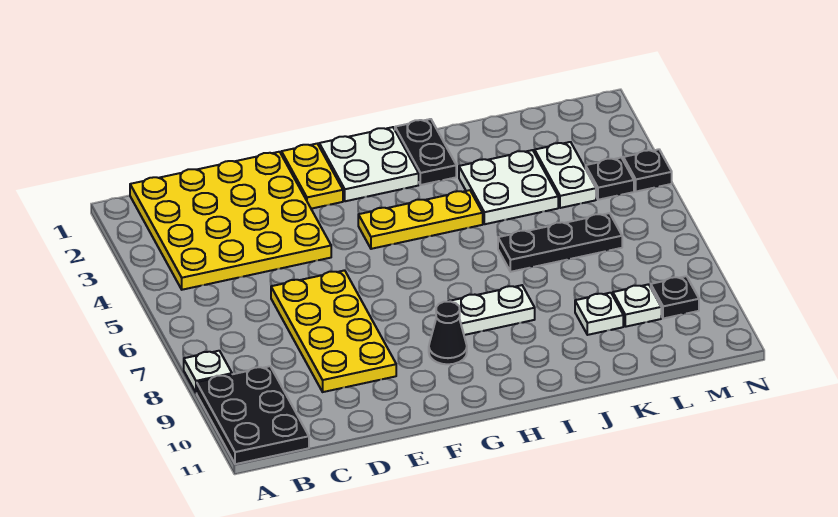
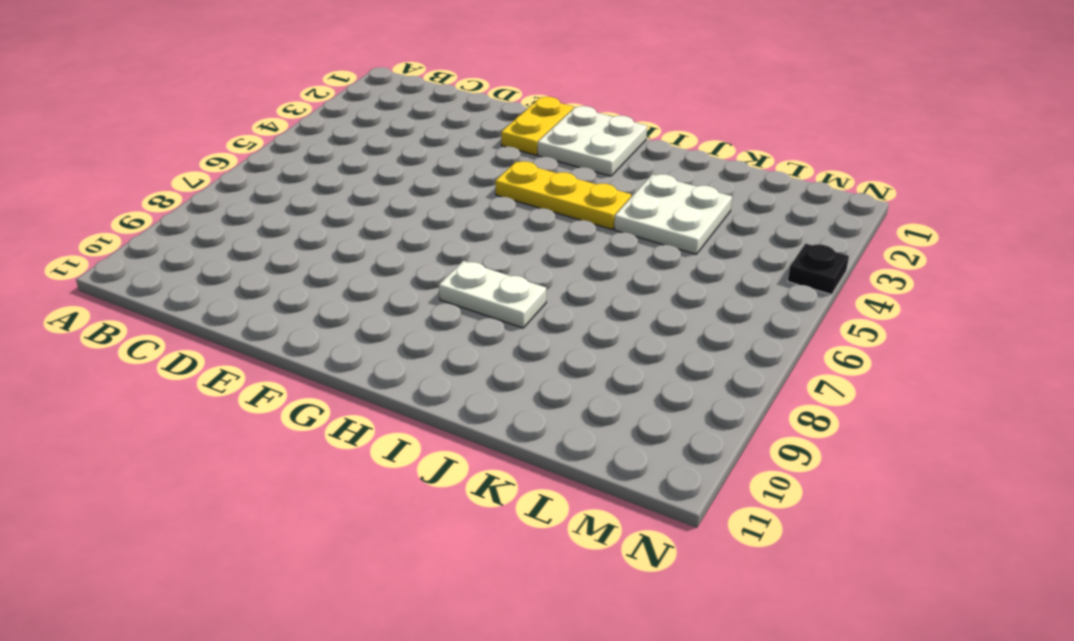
none -> white plate A8 level 1
none -> black plate A9:B11 level 1
none -> yellow plate B1:E4 level 1

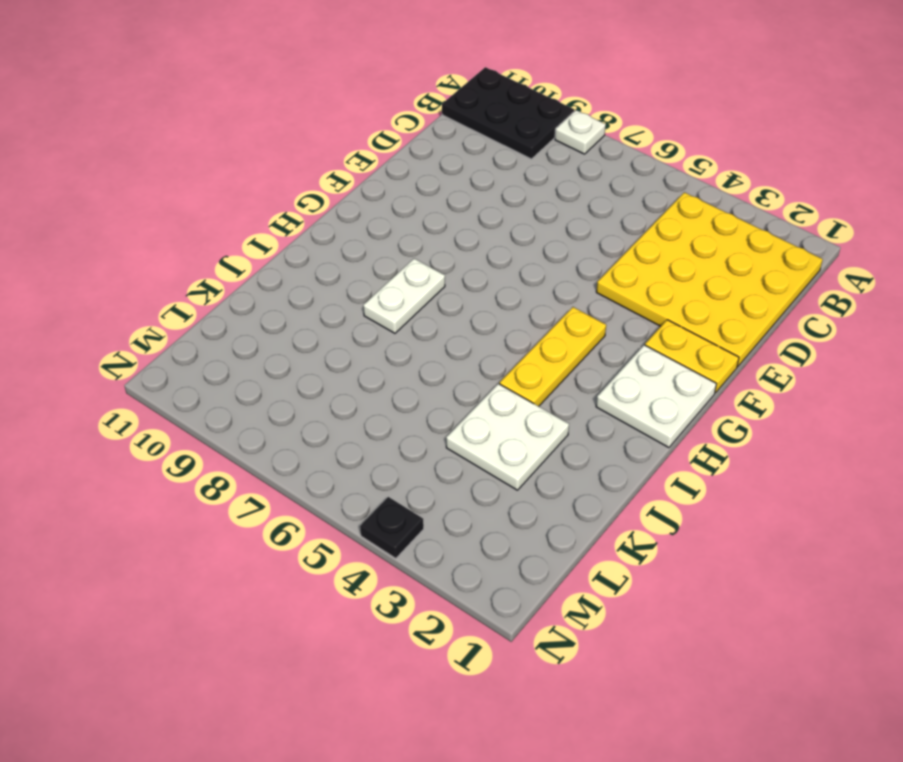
none -> yellow plate D6:E9 level 1
none -> black cone G9 level 1
none -> black plate I1:I2 level 1

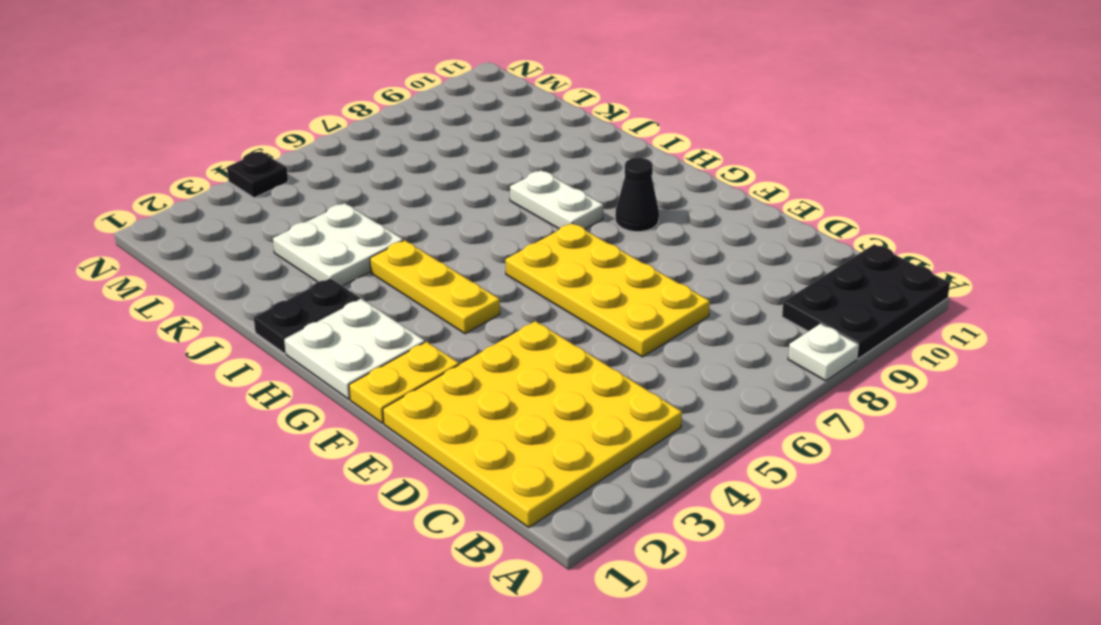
yellow plate D6:G7 level 1 -> yellow plate D6:E9 level 1
none -> black plate J6:L6 level 1
none -> white plate K9 level 1
none -> white plate L3:L4 level 1

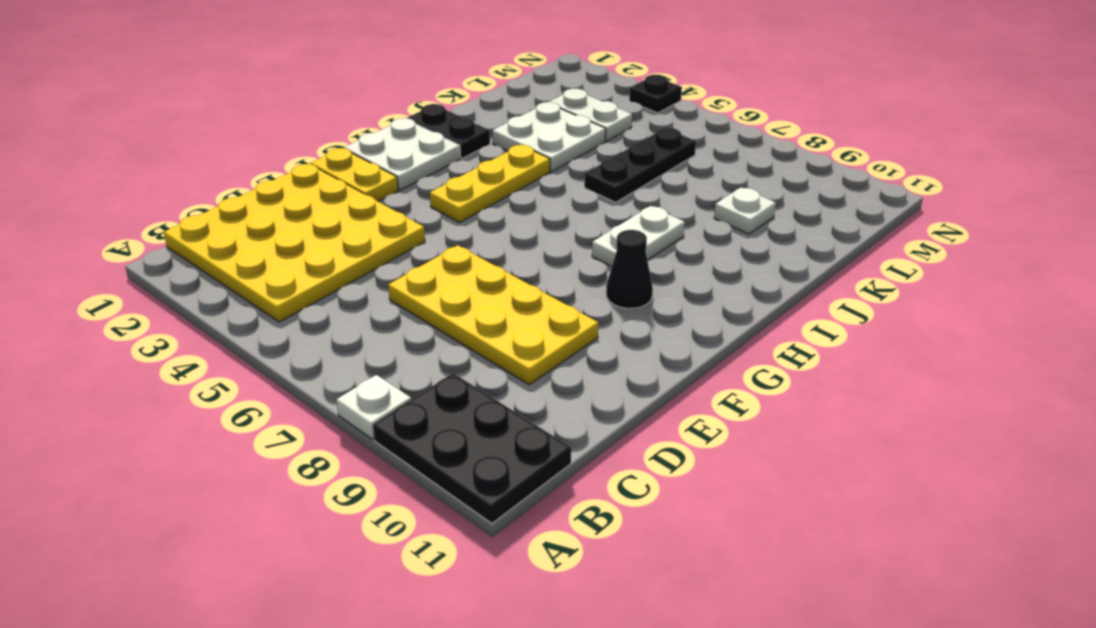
none -> white plate L9 level 1
none -> black plate M4 level 1
none -> black plate M9 level 1

